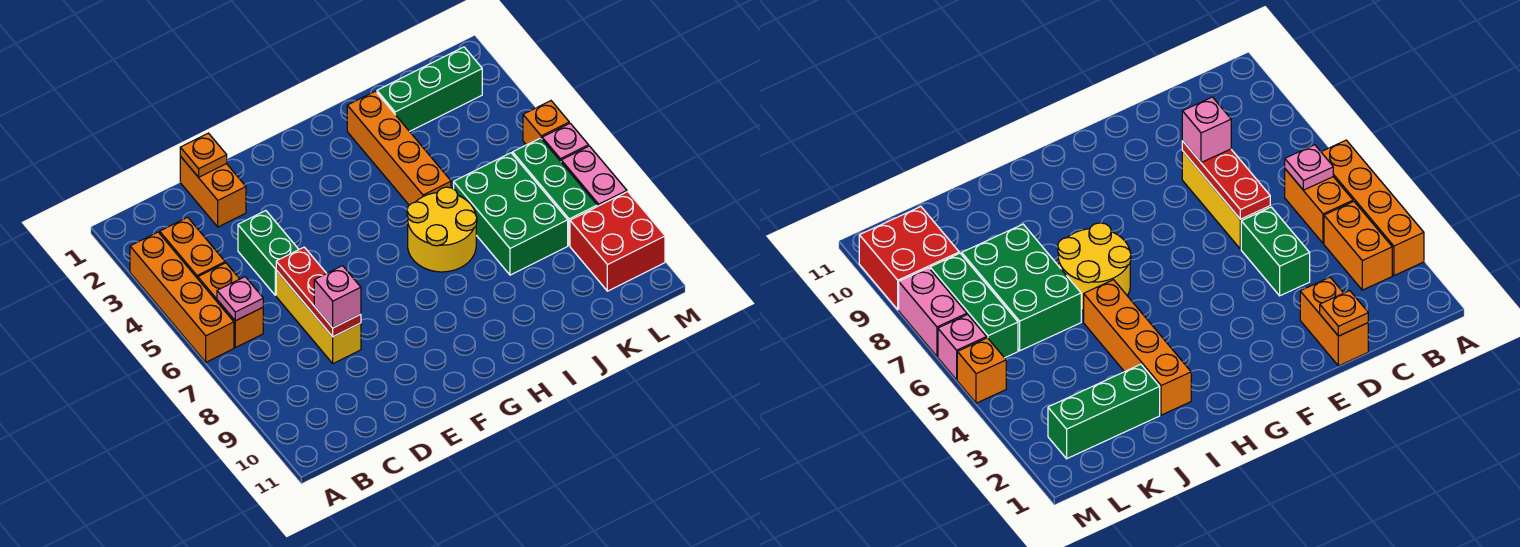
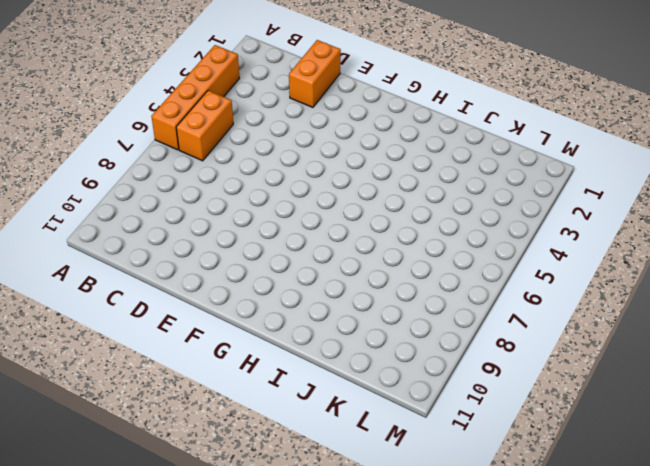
none -> orange brick B3:B4 level 1
none -> green brick D4:D5 level 1
none -> yellow brick D6:D8 level 1

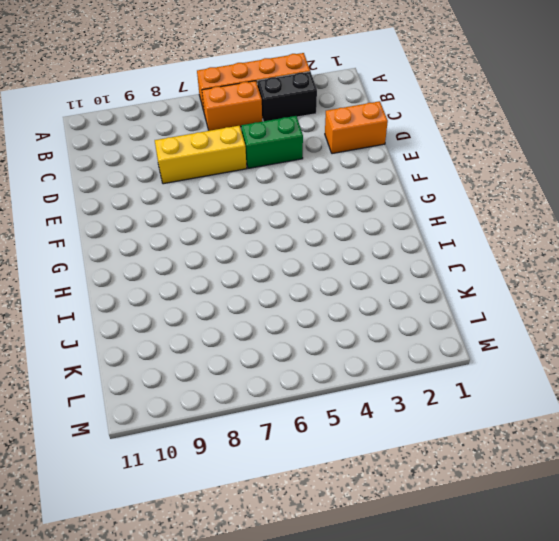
black brick B3:B4 level 1 -> orange brick B3:B4 level 1
none -> yellow round brick H6:I7 level 1
none -> orange brick I2:I5 level 1
none -> green brick J2:L2 level 1

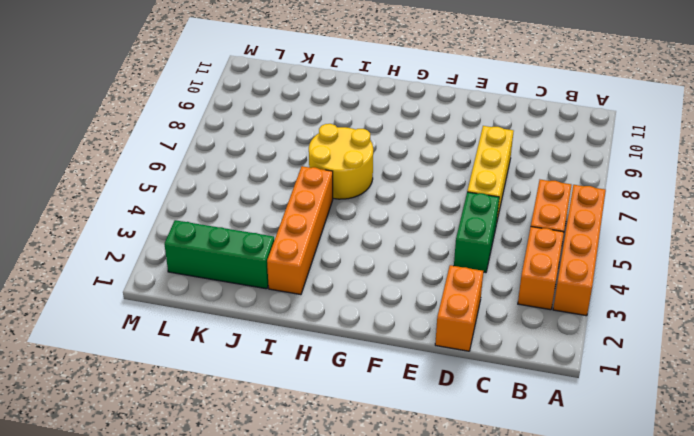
none -> green brick J6:K8 level 1
none -> green brick L6:L8 level 1
none -> red brick L9:M10 level 1

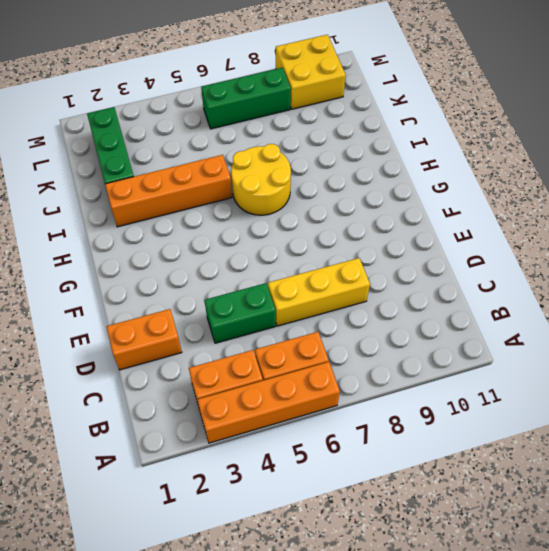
yellow brick L9:M10 level 1 -> red brick L9:M10 level 1
none -> green brick J6:K8 level 1
none -> orange brick M5 level 1
none -> pink brick M6 level 1

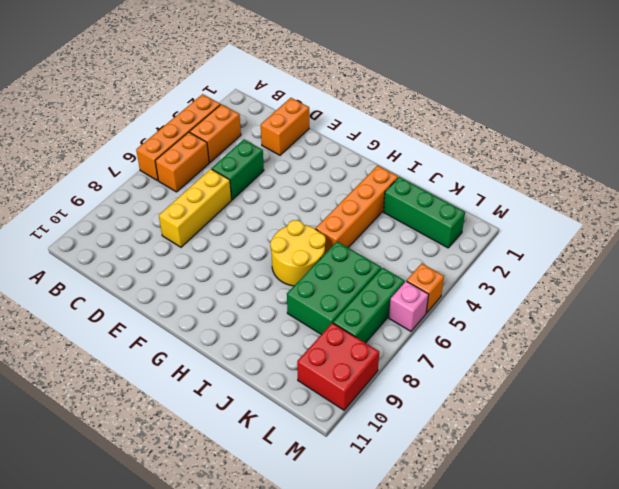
none -> pink brick M7:M8 level 1
none -> pink plate B6 level 2
none -> orange plate D1 level 2

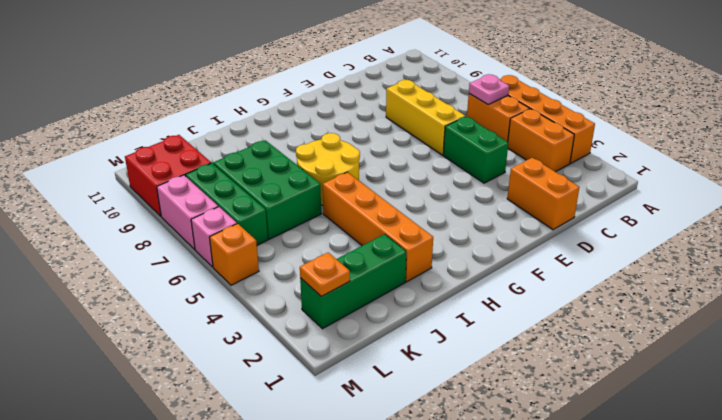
orange plate L2 level 2 -> orange plate D1 level 2
none -> red plate D6:D8 level 2
none -> pink brick D8 level 3

